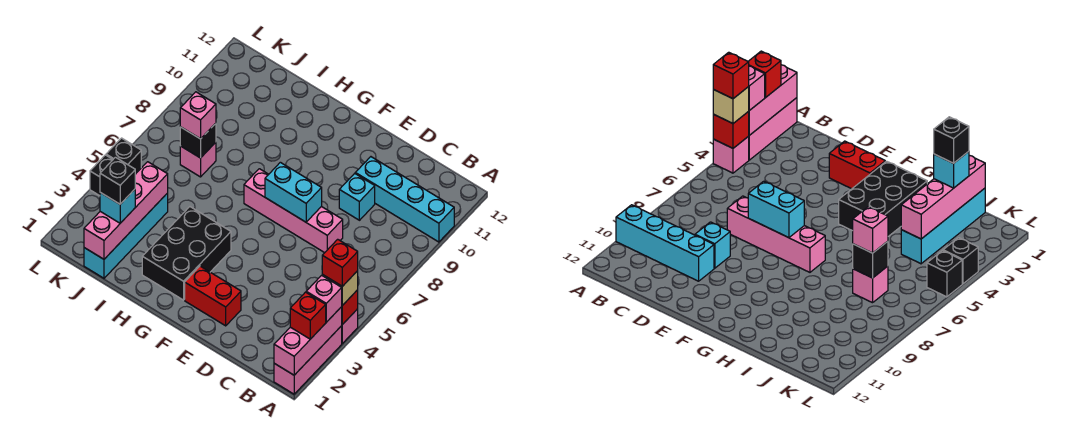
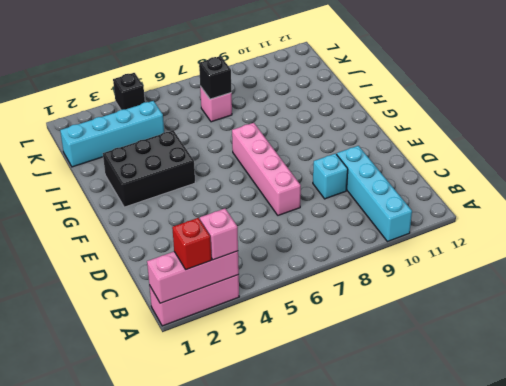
none -> pink brick A4 level 1
none -> red brick E2:F2 level 1
none -> black brick L5 level 1

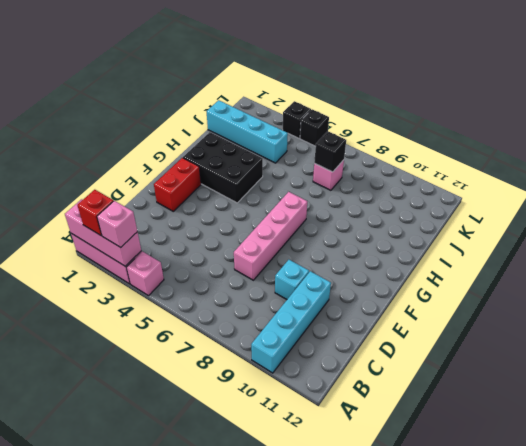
none -> red brick A4 level 2
none -> cyan brick E7:F7 level 2
none -> pink brick J1:J4 level 2

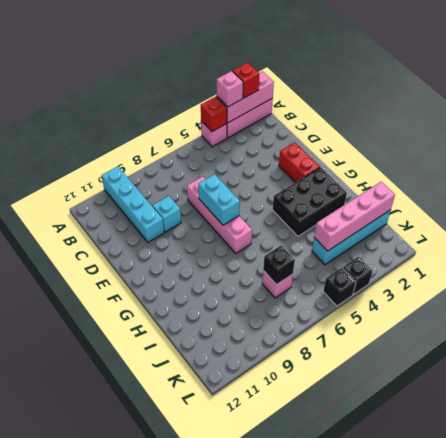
none -> tan brick A4 level 3
none -> cyan brick J2 level 3
none -> pink brick J7 level 3

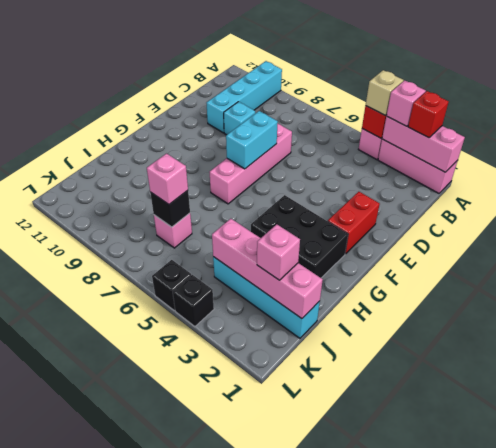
pink brick J2 level 3 -> cyan brick J2 level 3
none -> red brick A4 level 4
none -> black brick J2 level 4

